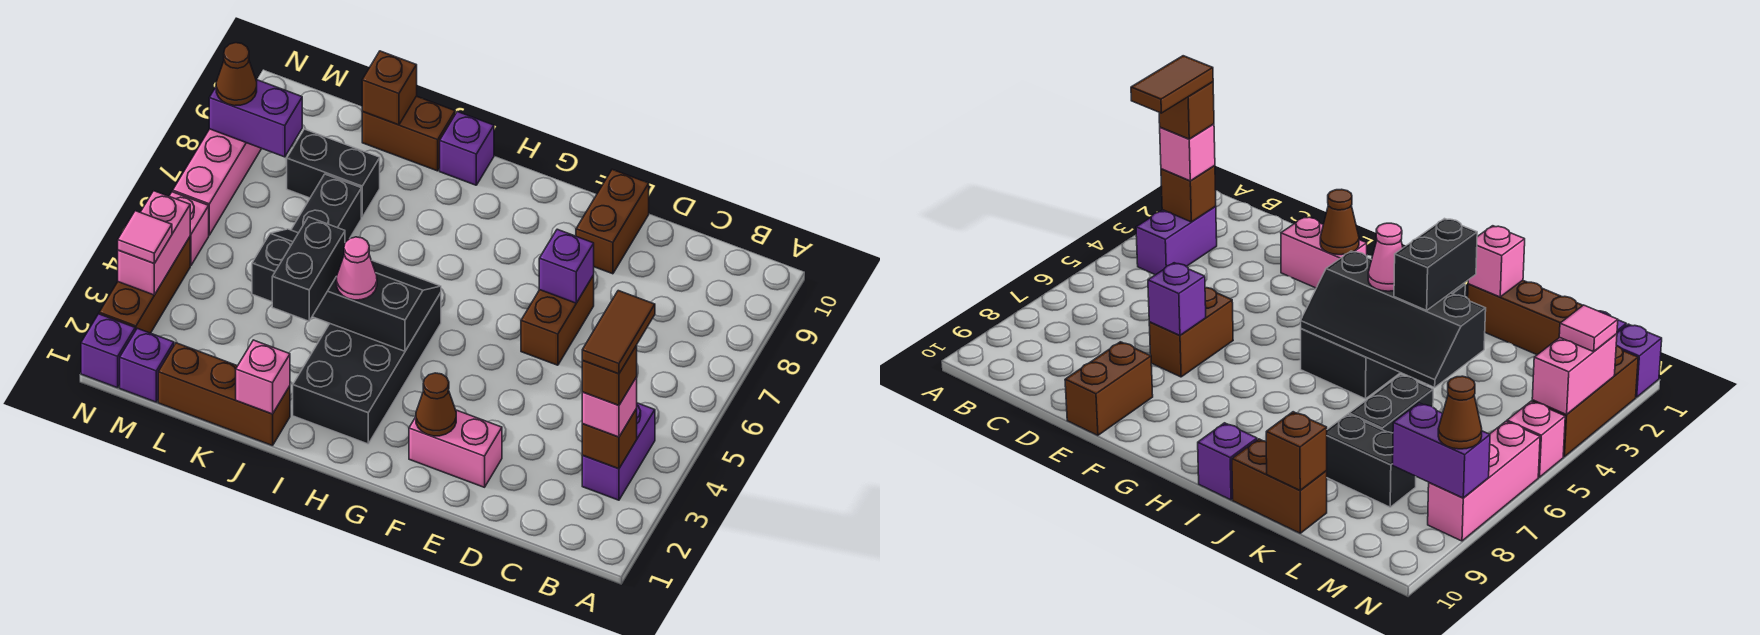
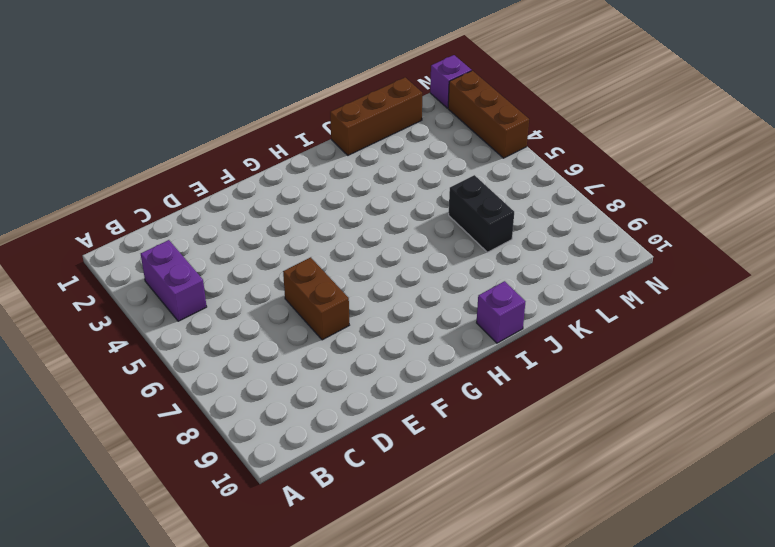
none -> pink brick E2:F2 level 1
none -> brown brick E9:E10 level 1
none -> black brick H2:I5 level 1
none -> brown brick J10:K10 level 1

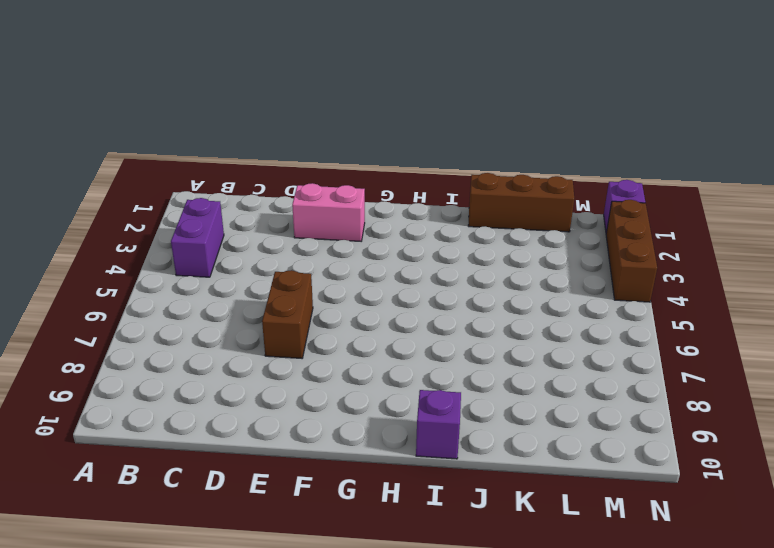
none -> brown brick E9:E10 level 1
none -> black brick H2:I5 level 1
none -> brown brick J10:K10 level 1
none -> black brick K6:K7 level 1

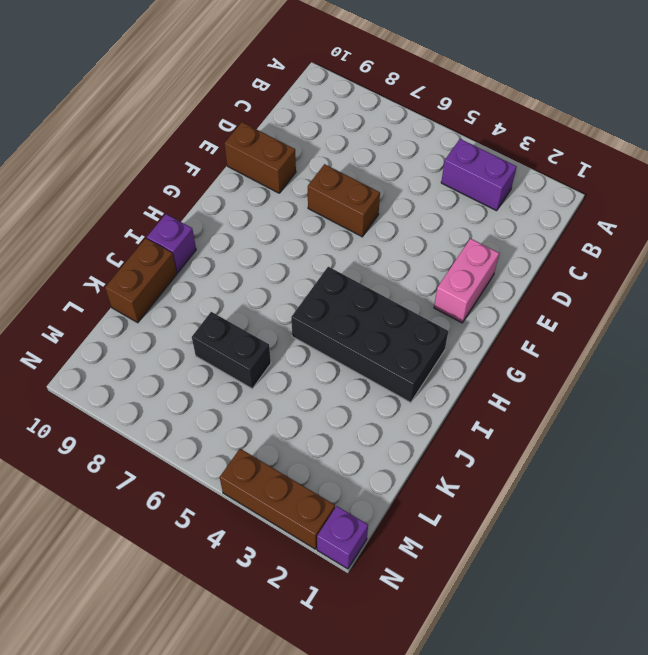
none -> brown brick J1:L1 level 1
none -> black brick K8:L8 level 1
none -> purple brick M1 level 1
none -> pink brick N5 level 1

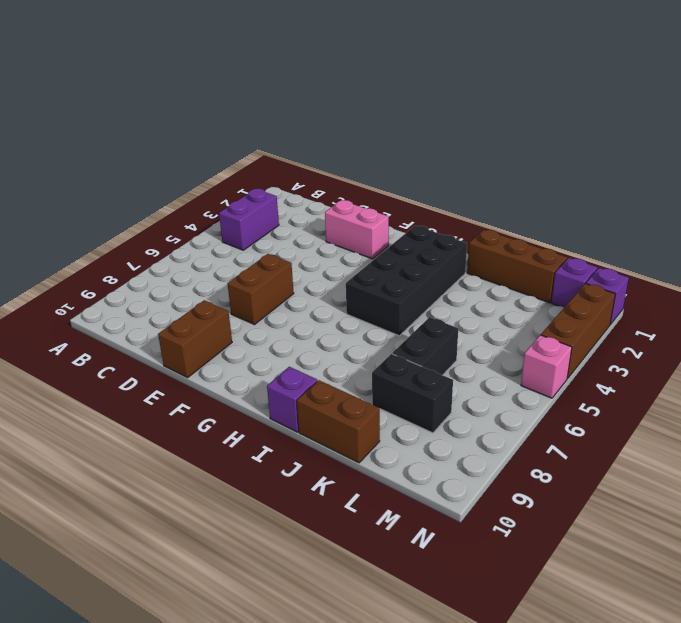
none -> pink brick N6:N8 level 1
none -> brown brick B3 level 2
none -> purple brick E7 level 2
none -> brown cone F2 level 2

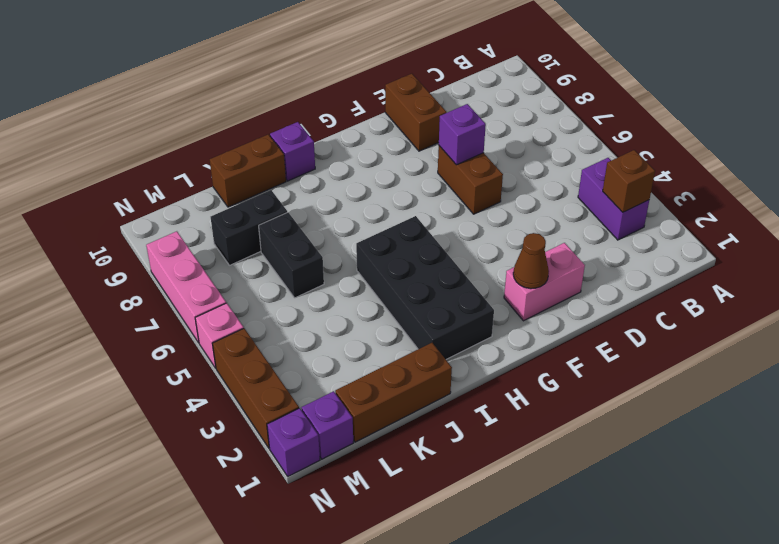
none -> black slope H4:K5 level 2 top 4
none -> pink brick J1 level 2
none -> brown brick K10 level 2
none -> purple brick M8:N8 level 2

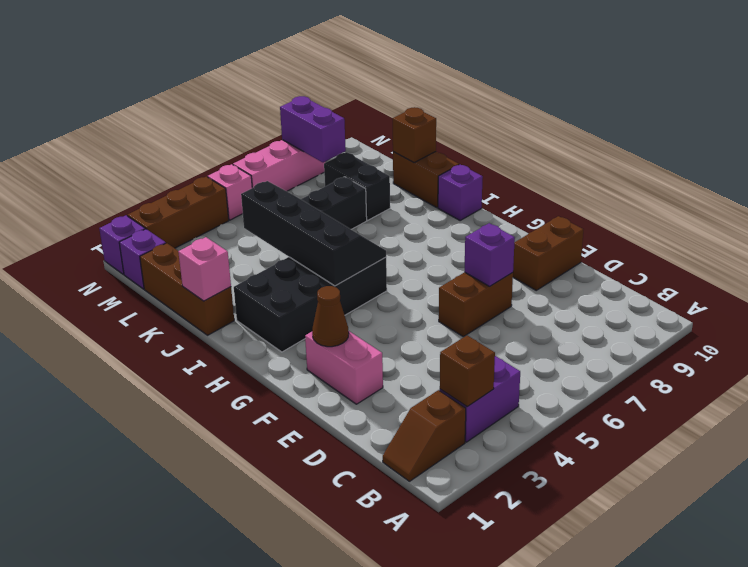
brown slope B1:B2 level 1 top 2 -> none
none -> pink brick N3:N4 level 2
none -> pink brick B3 level 3
none -> pink cone I4 level 3
none -> black brick J3:J4 level 3

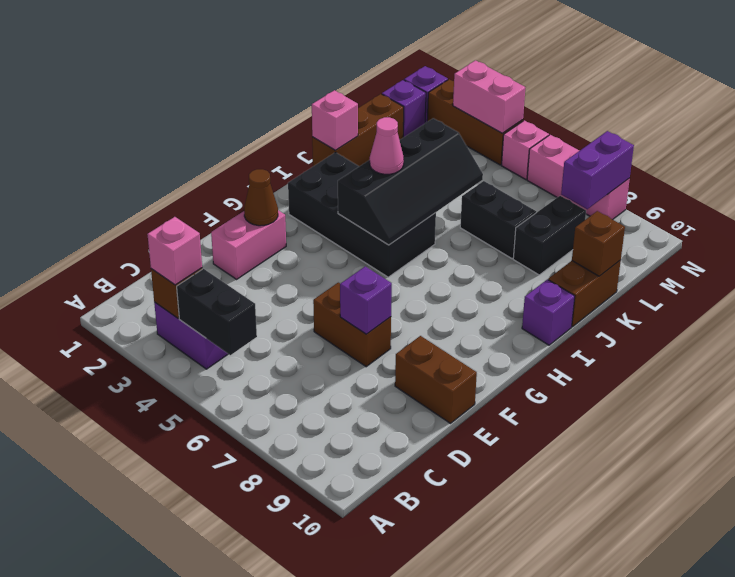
black brick B4:B5 level 2 -> black brick J3:J4 level 3
none -> pink tile N3 level 3
none -> brown cone N8 level 3
none -> brown brick B3 level 4
none -> brown tile B3:B4 level 5

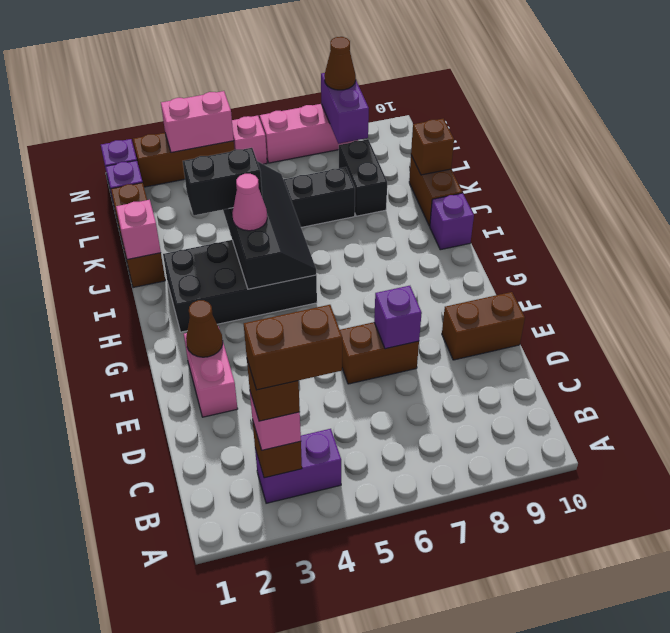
brown brick B3:B4 level 5 -> brown tile B3:B4 level 5
none -> pink tile N3 level 3

